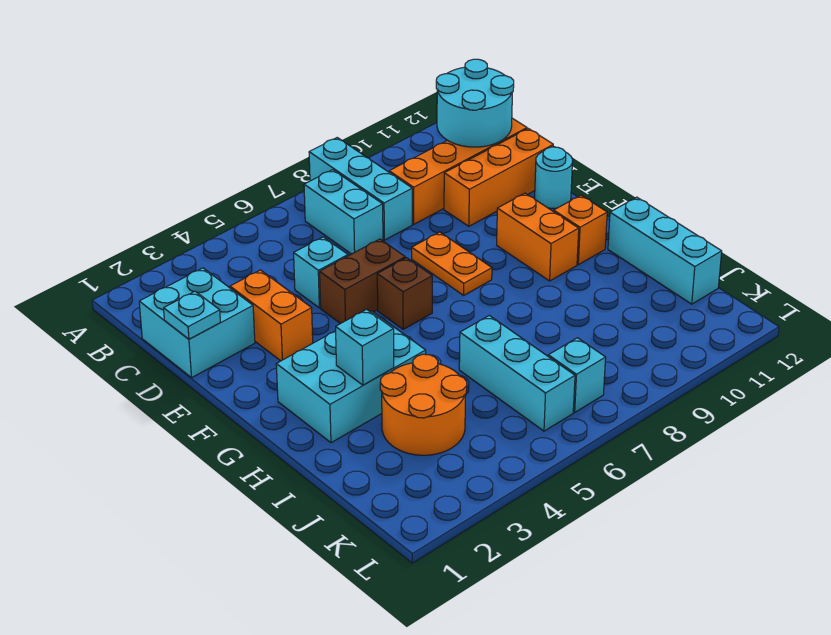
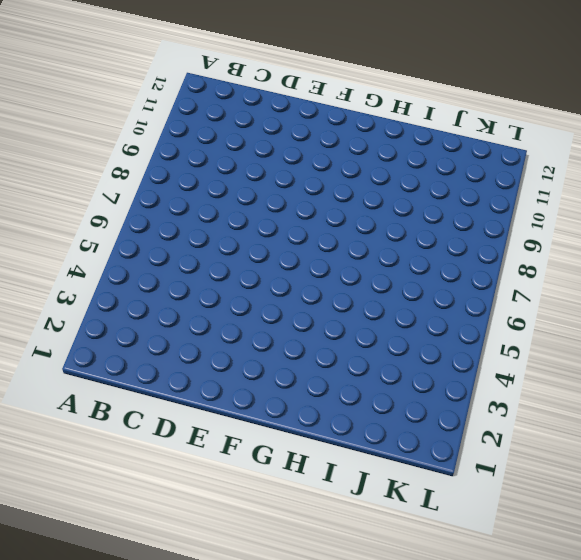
none -> cyan brick A8:C8 level 1
none -> cyan brick B7:C7 level 1
none -> cyan brick C1:D2 level 1

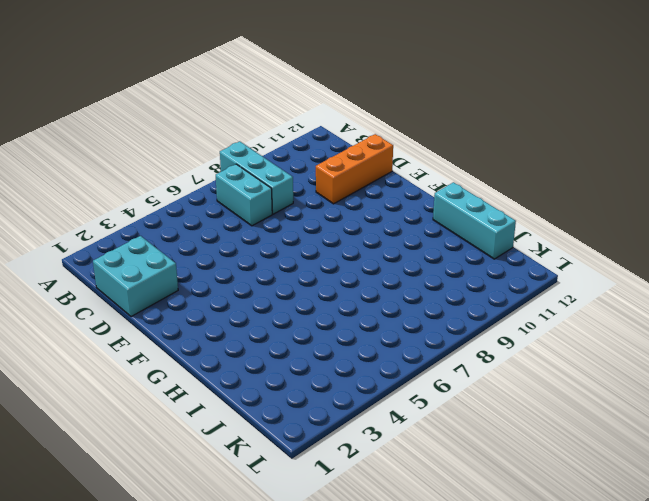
none -> orange brick C9:C12 level 1
none -> orange brick D3:E3 level 1
none -> cyan brick D5 level 1

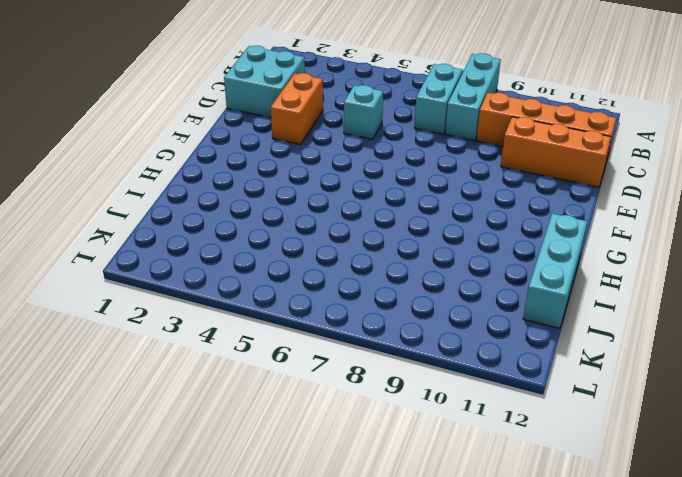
none -> brown brick E5:E6 level 1
none -> orange plate E8:F8 level 1
none -> cyan round brick E12 level 1

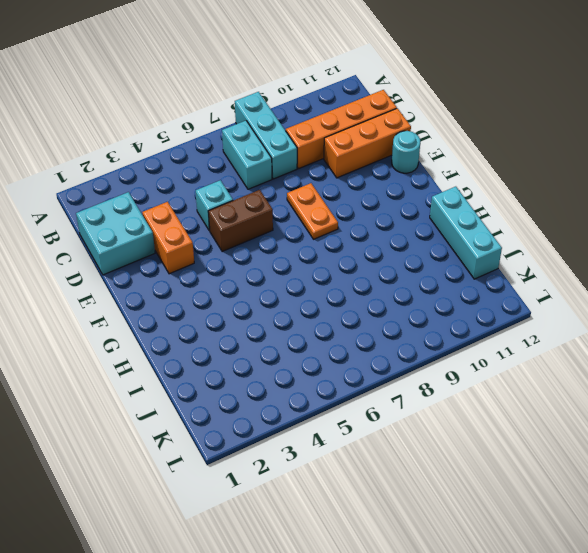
none -> brown brick F6 level 1
none -> orange brick F10:G10 level 1
none -> cyan brick G2:H4 level 1

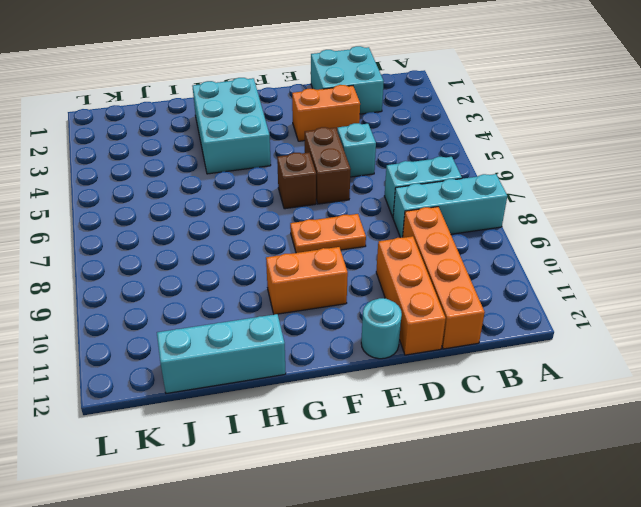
none -> orange brick G11 level 1
none -> orange round brick I3:J4 level 1
none -> cyan brick I6:K6 level 1

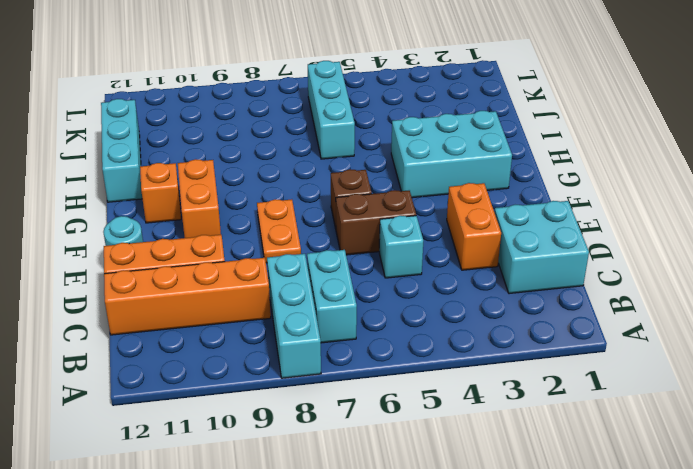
none -> orange round brick I3:J4 level 1
none -> cyan brick K7 level 1
none -> cyan round brick B11:C12 level 2

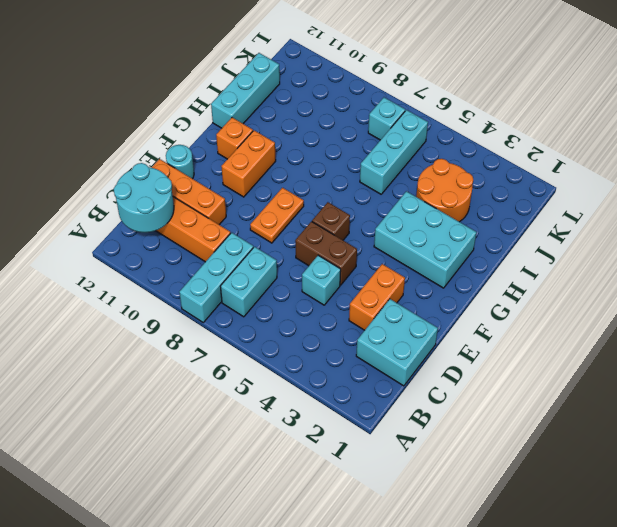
none -> cyan plate D1 level 2
none -> cyan brick H3 level 2

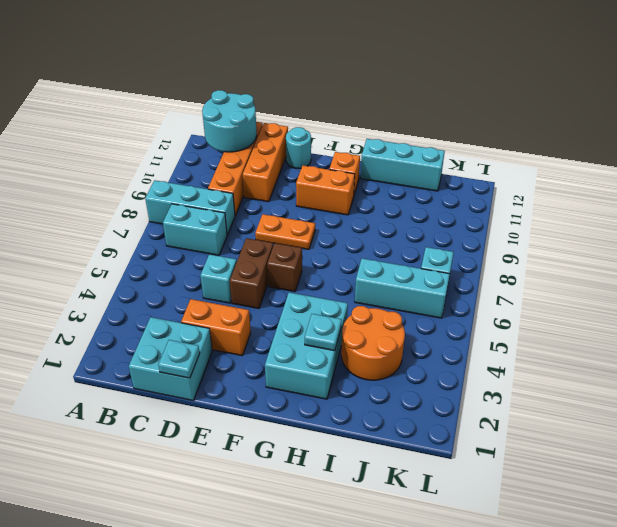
cyan plate H3 level 2 -> cyan brick H3 level 2

